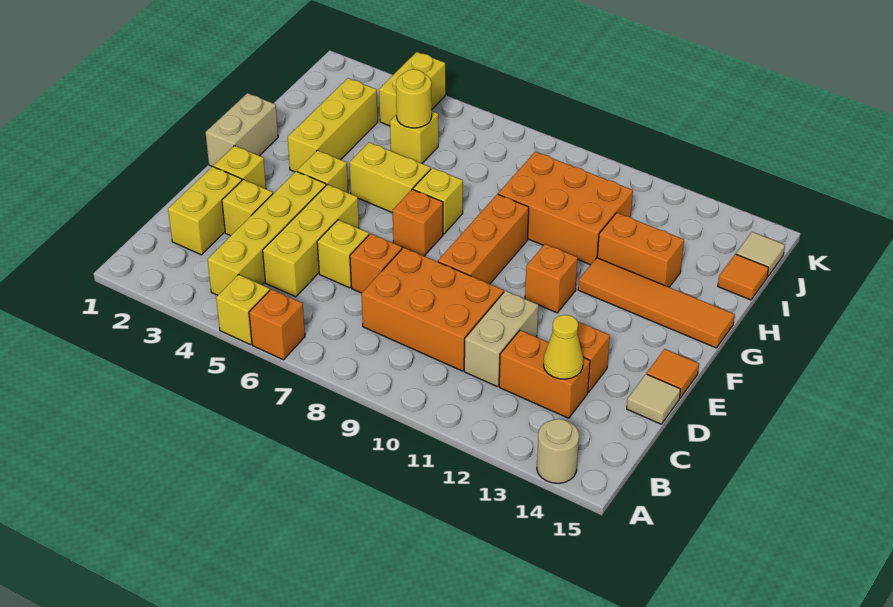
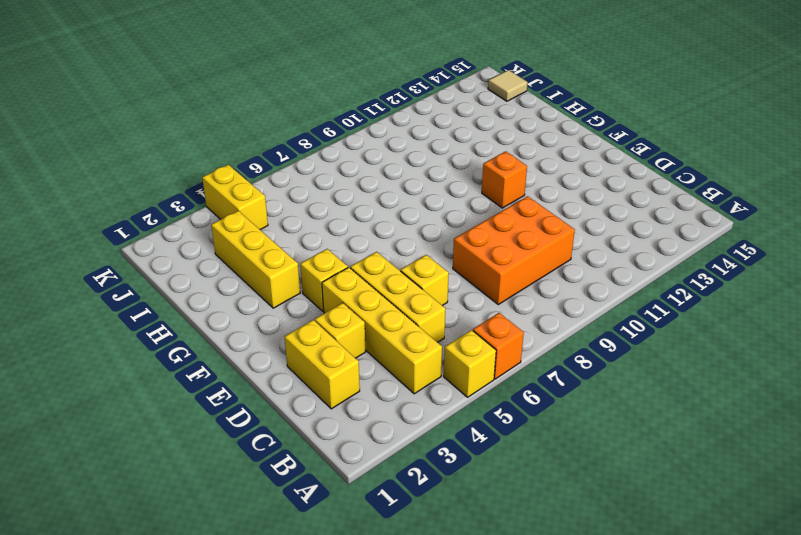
none -> tan round brick A14 level 1
none -> tan brick C11:D11 level 1
none -> orange brick C12:C13 level 1
none -> orange brick D7 level 1

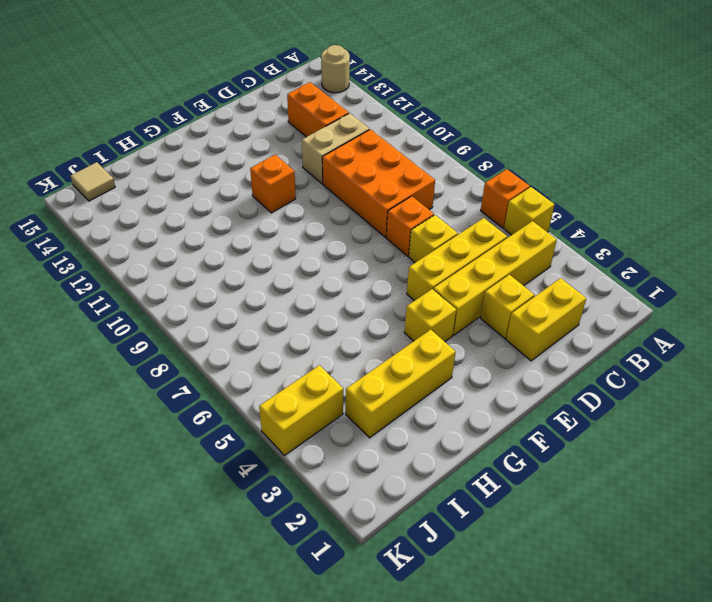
none -> orange brick D13 level 1
none -> tan tile D15 level 1
none -> yellow brick E2 level 1
none -> orange brick E9:G9 level 1

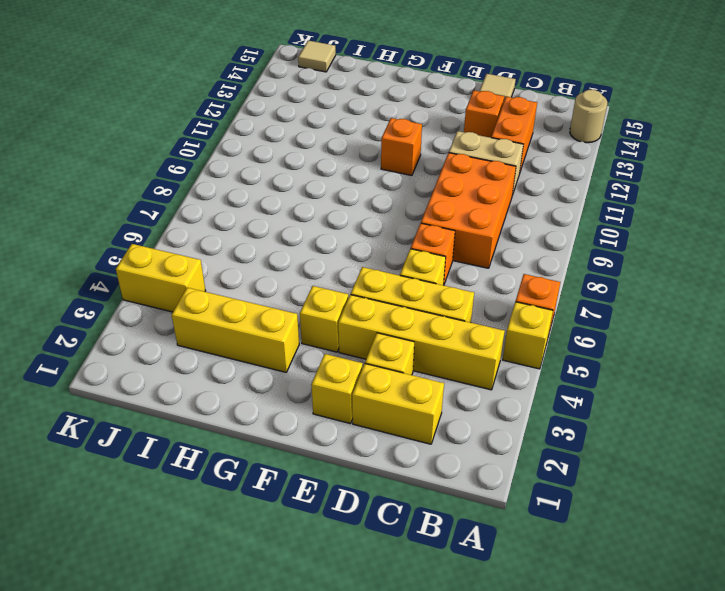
none -> orange brick E9:G9 level 1
none -> orange tile E15 level 1
none -> tan brick F1:G1 level 1
none -> orange brick F7 level 1

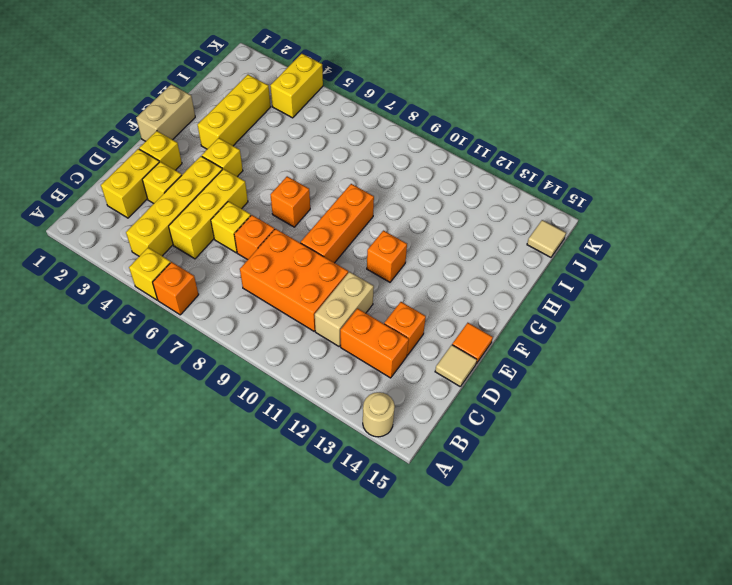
none -> yellow brick G5:G6 level 1
none -> yellow brick G7 level 1
none -> orange tile G12:G15 level 1
none -> orange brick H9:I11 level 1

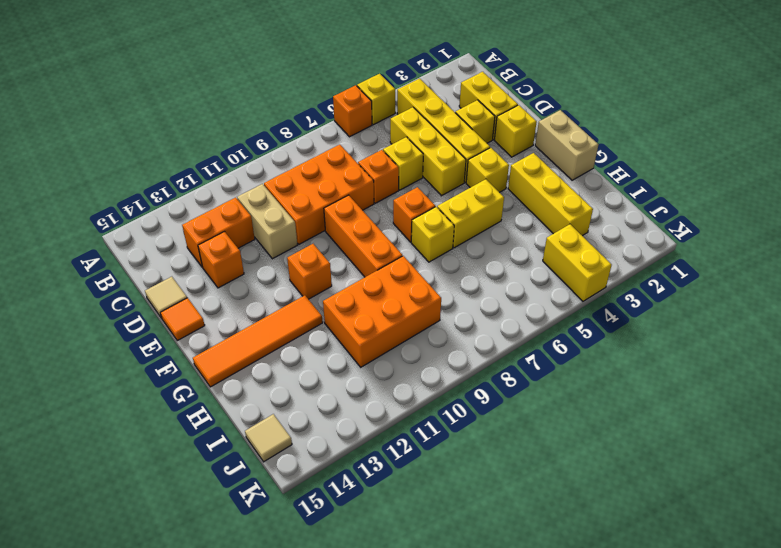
none -> tan round brick A14 level 1
none -> orange brick H12:H13 level 1
none -> yellow brick I5 level 1
none -> orange tile I15 level 1

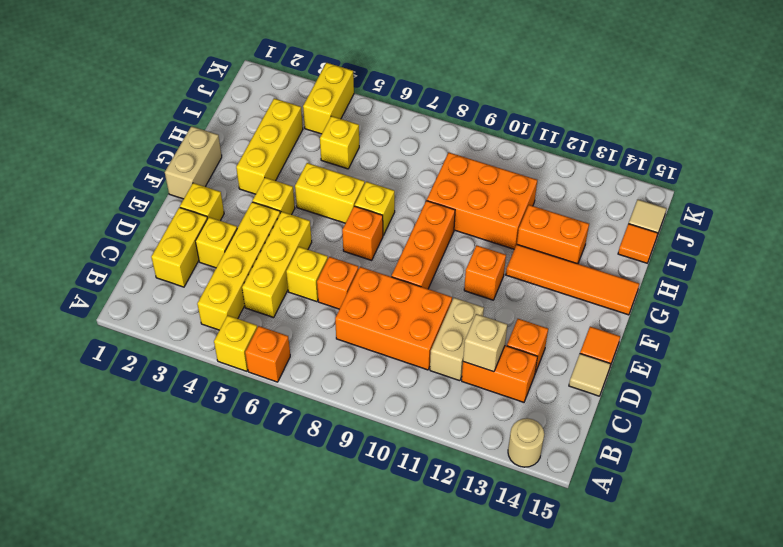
tan brick C12 level 2 -> none
none -> yellow cone C13 level 2
none -> yellow round brick I5 level 2

